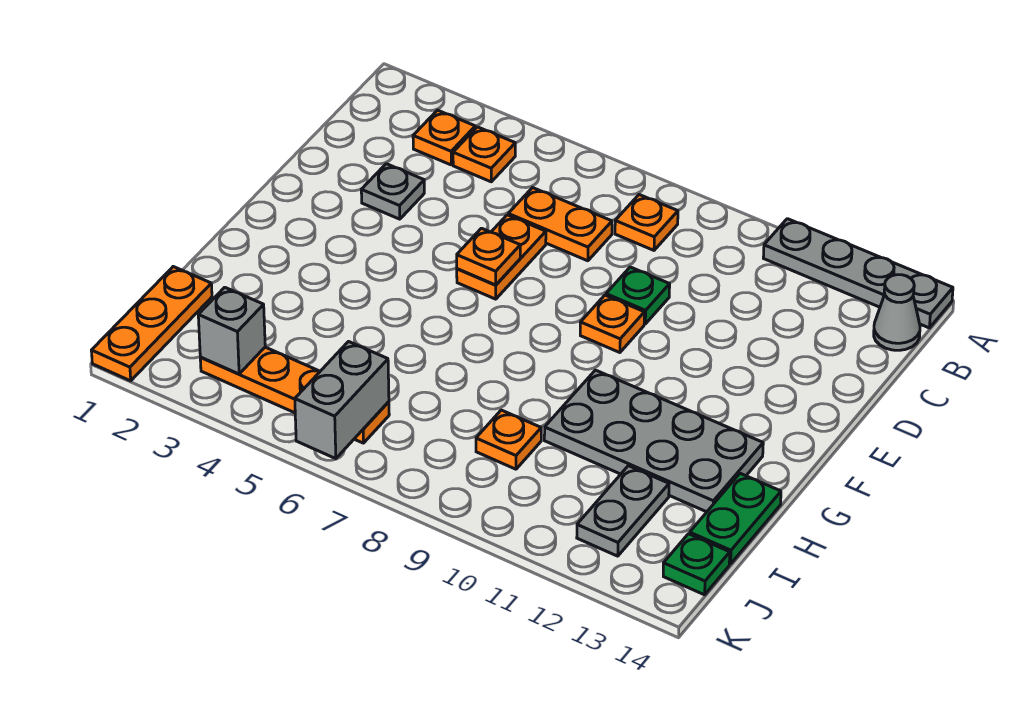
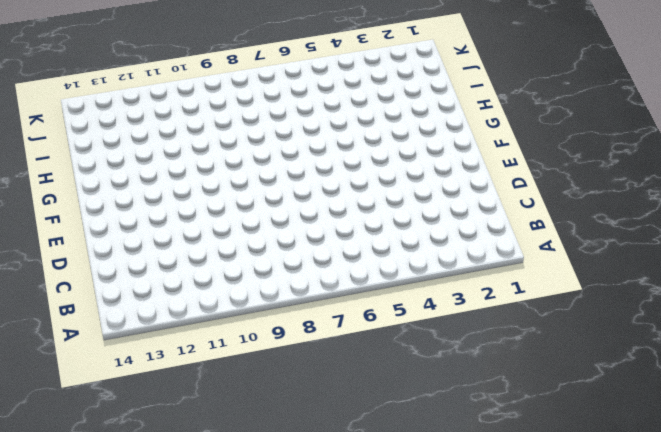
none -> grey plate A11:A14 level 1
none -> orange plate B3 level 1
none -> orange plate B4 level 1

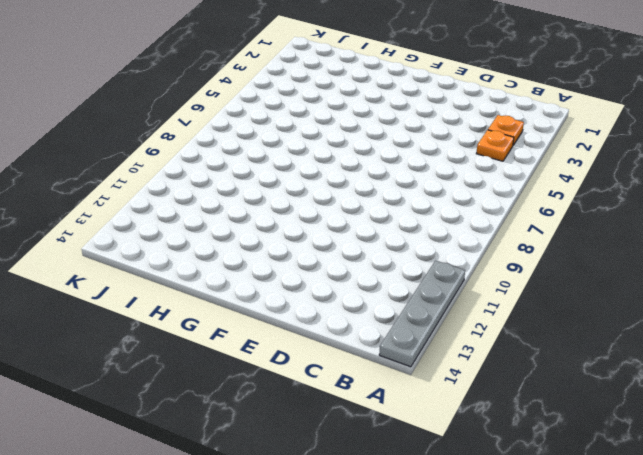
none -> orange plate B8 level 1
none -> grey cone B14 level 1
none -> orange plate C6:C7 level 1

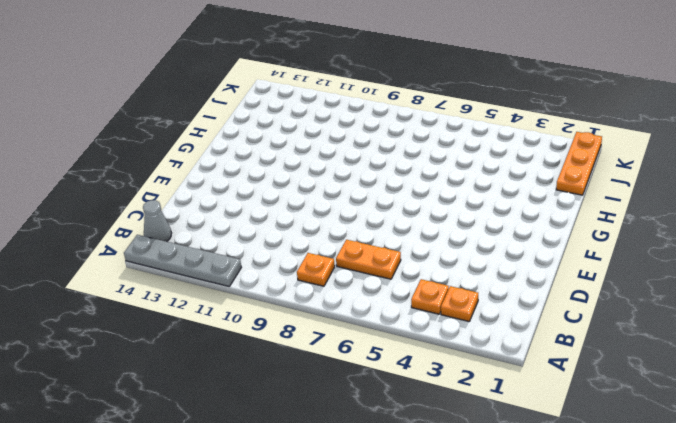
none -> grey plate D3 level 1
none -> orange plate D6:E6 level 1
none -> green plate D9 level 1

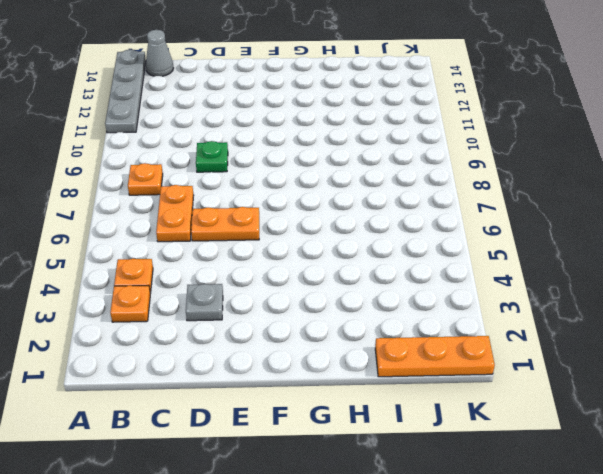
none -> orange plate E9 level 1
none -> grey plate G10:H13 level 1
none -> green plate H14:I14 level 1

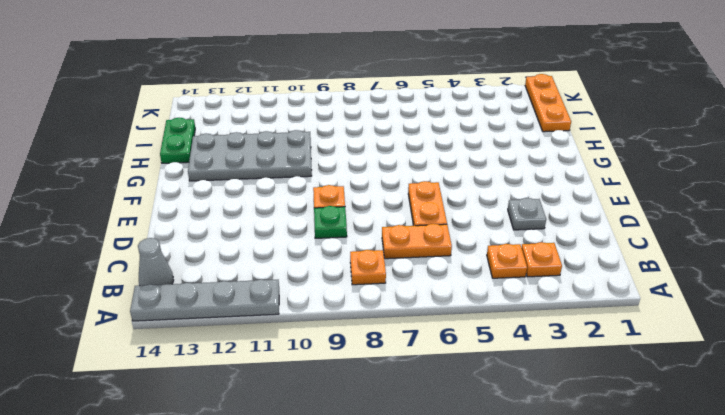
none -> orange plate I9 level 1
none -> grey plate I12:J12 level 1
none -> orange plate J3:J6 level 1

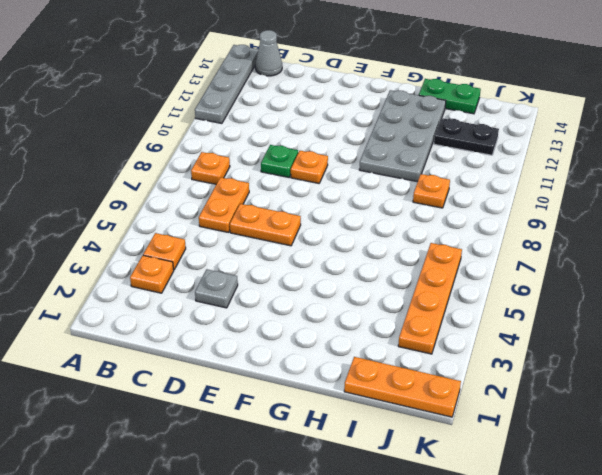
black plate I12:J12 level 1 -> grey plate I12:J12 level 1
none -> green plate J14 level 1
none -> orange plate E6 level 2
none -> grey brick J3 level 2

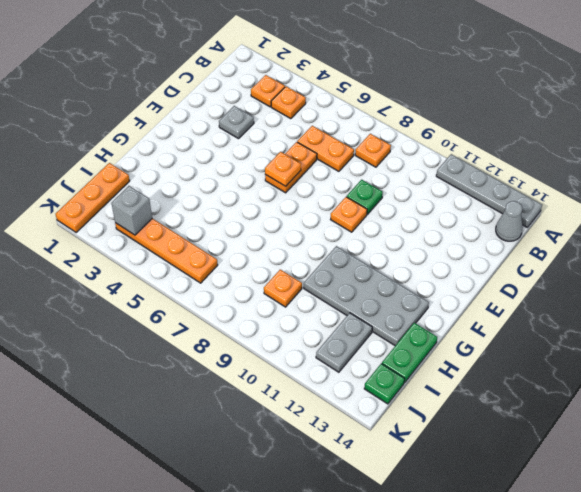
none -> grey brick J6:K6 level 2

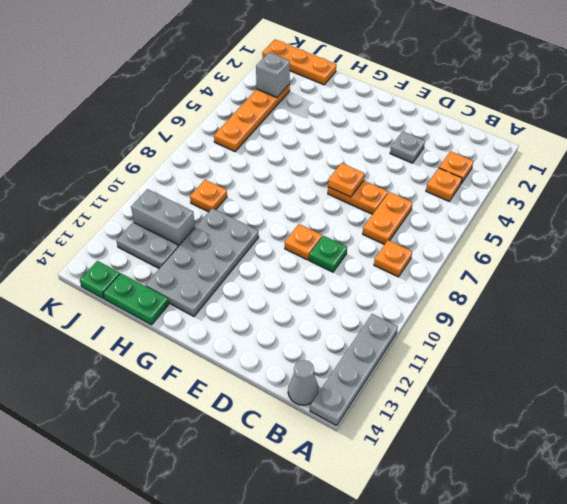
grey brick I11:J11 level 1 -> grey brick J6:K6 level 2

